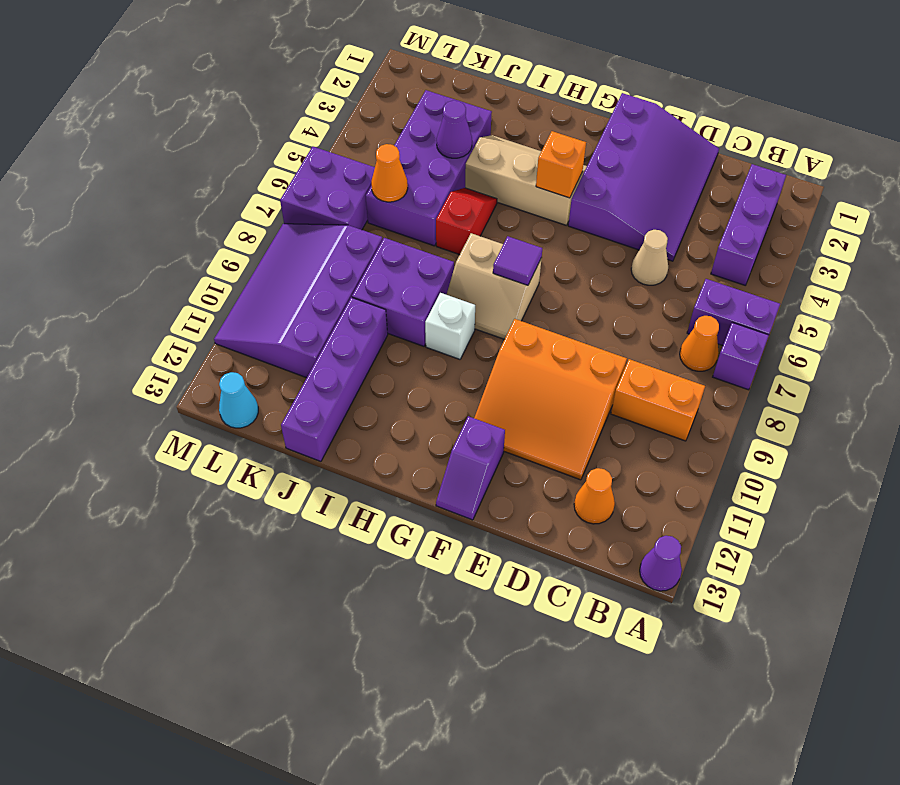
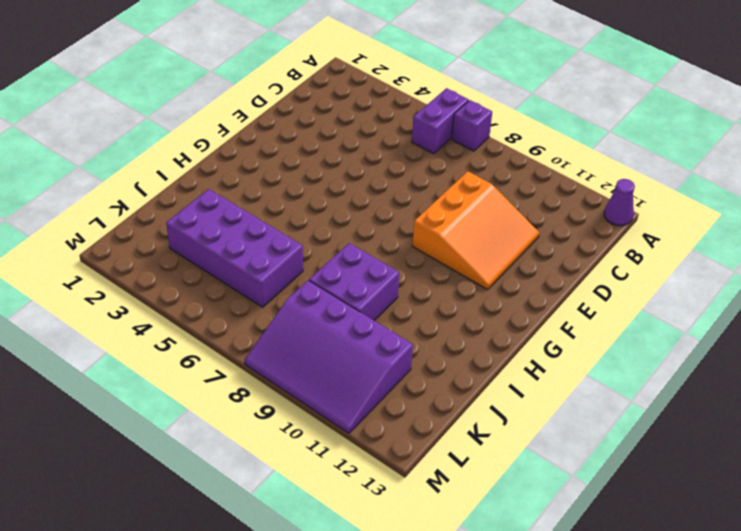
none -> purple brick B2:B4 level 1
none -> orange cone B7 level 1
none -> orange brick B9:C9 level 1

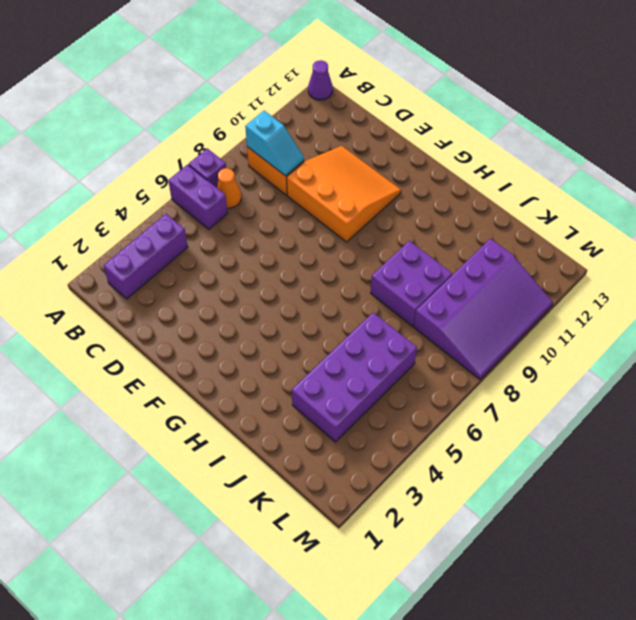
cyan slope B9:C9 level 2 top B -> none
none -> orange cone C12 level 1
none -> purple slope D1:F4 level 1 top F
none -> tan cone D5 level 1

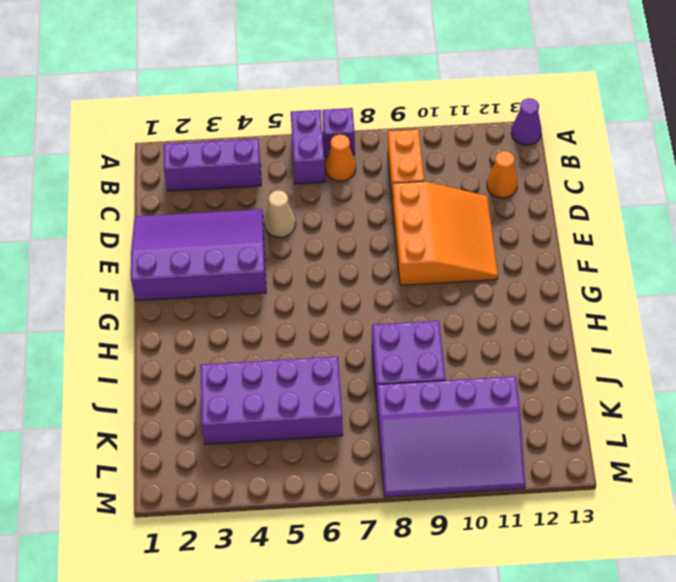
none -> purple slope F12:F13 level 1 top 12
none -> tan slope G3:I4 level 1 top 4
none -> tan slope G7:H8 level 1 top 7

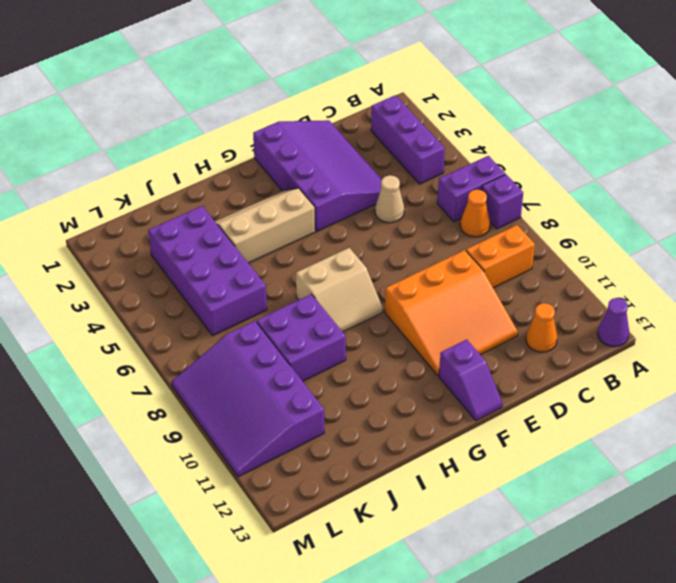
none -> white brick H9 level 1
none -> red slope I5:I6 level 1 top 6
none -> purple brick J10:J13 level 1

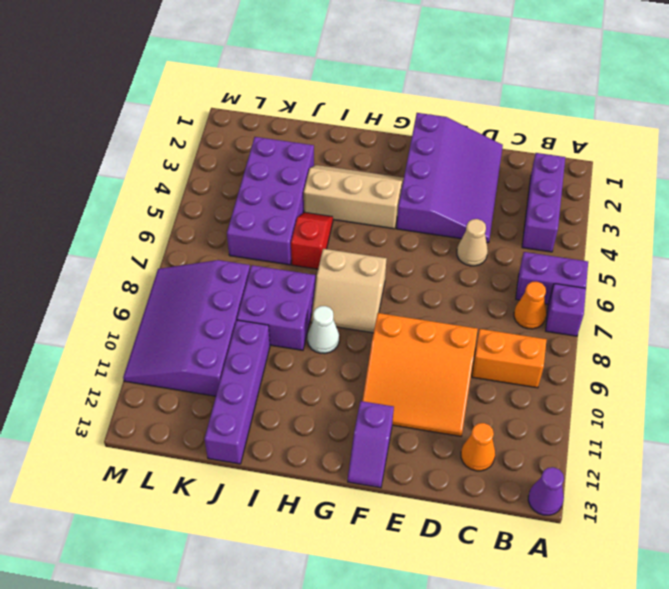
white cone H9 level 1 -> white brick H9 level 1
none -> purple brick L6:M7 level 1
none -> cyan cone L13 level 1
none -> orange brick G4 level 2

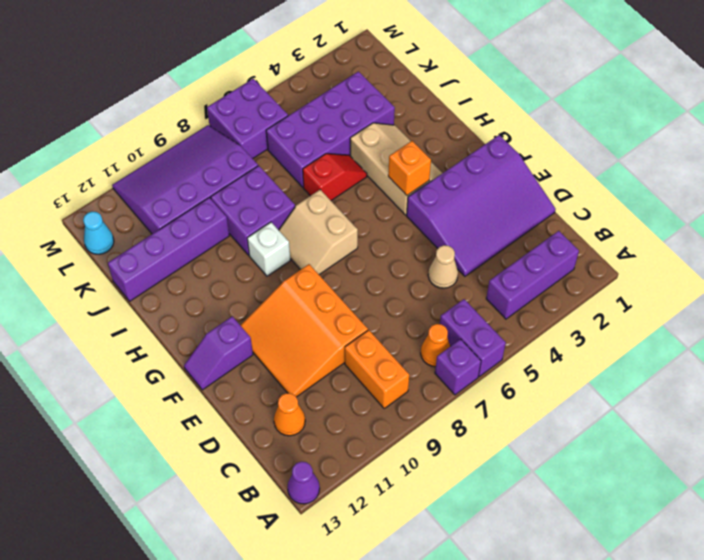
none -> purple tile G7 level 2
none -> purple cone J4 level 2
none -> orange cone K6 level 2

